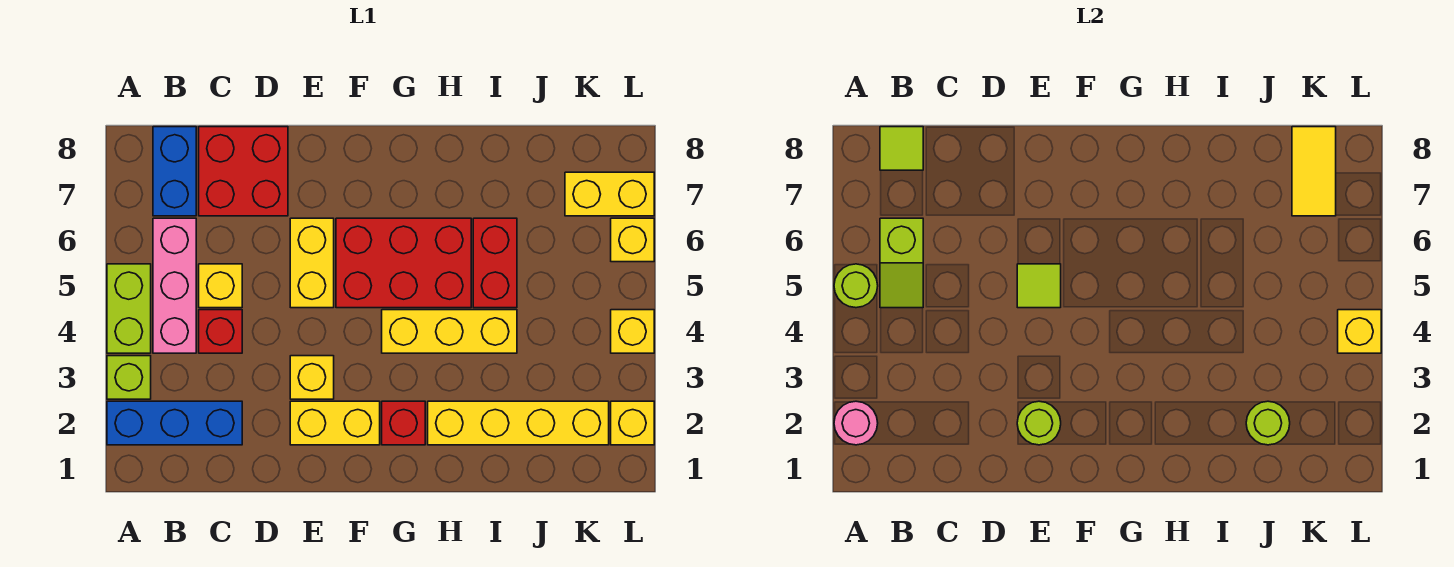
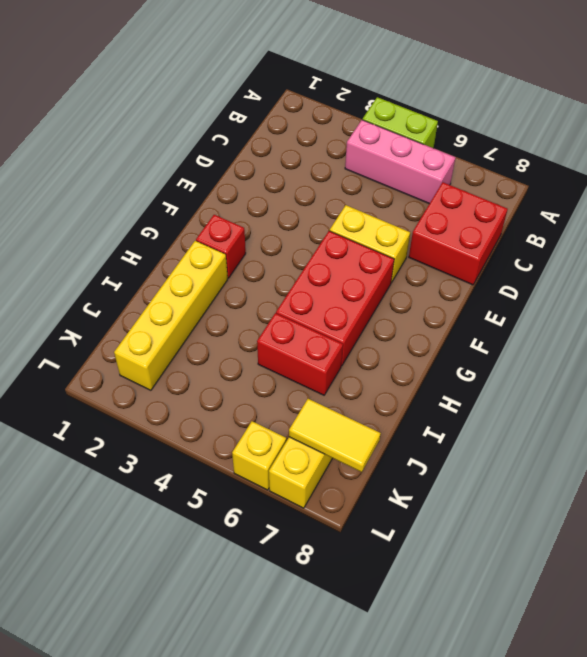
none -> blue brick A2:C2 level 1
none -> lime brick A3 level 1
none -> blue brick B7:B8 level 1

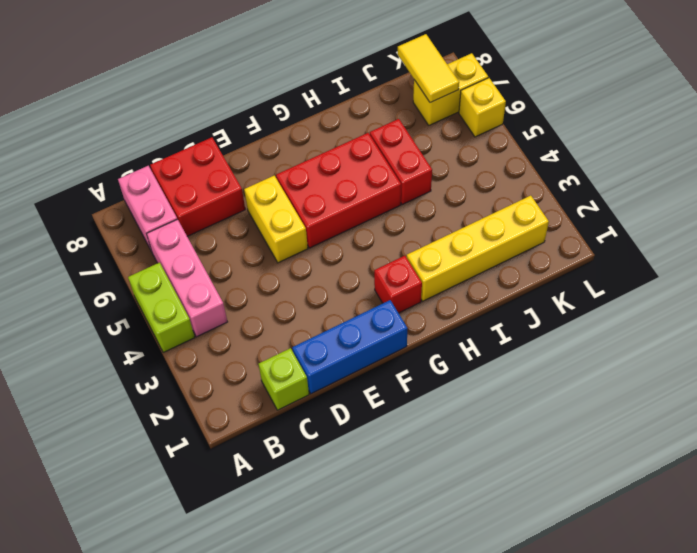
pink brick B7:B8 level 1 -> blue brick B7:B8 level 1
lime brick C1 level 1 -> lime brick A3 level 1
blue brick D1:F1 level 1 -> blue brick A2:C2 level 1
none -> red brick C4 level 1
none -> yellow brick C5 level 1
none -> yellow brick E2:F2 level 1

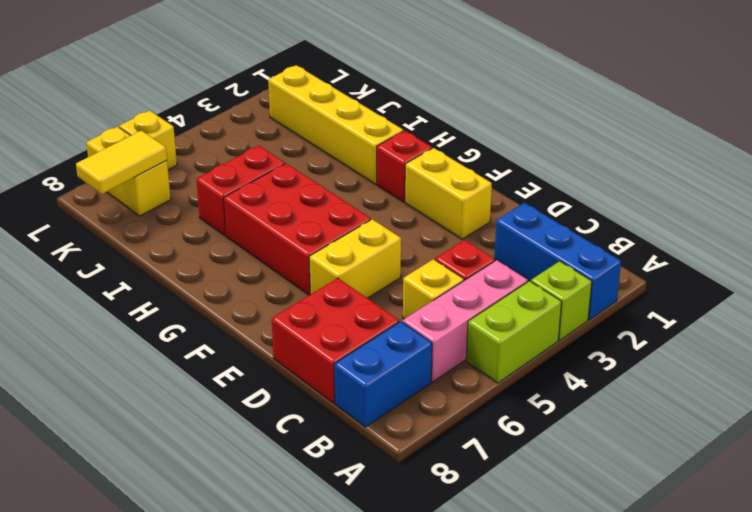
none -> yellow brick E3 level 1
none -> yellow brick G4:I4 level 1
none -> yellow brick L2 level 1

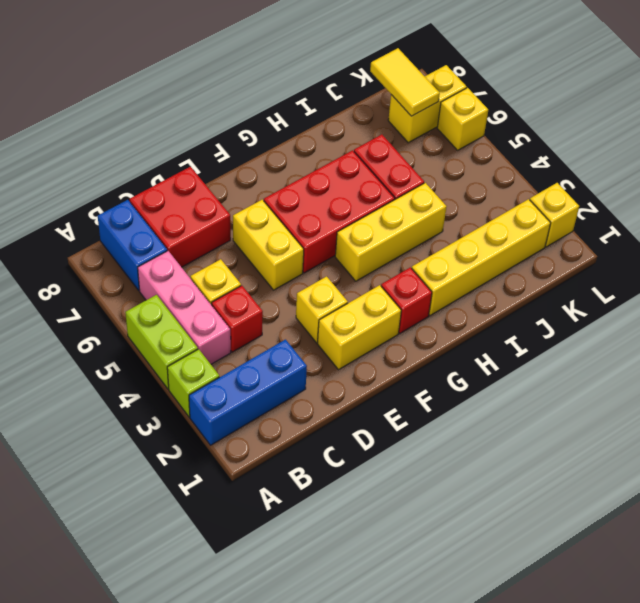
none -> yellow brick L4 level 1
none -> pink round brick A2 level 2
none -> lime round brick A5 level 2

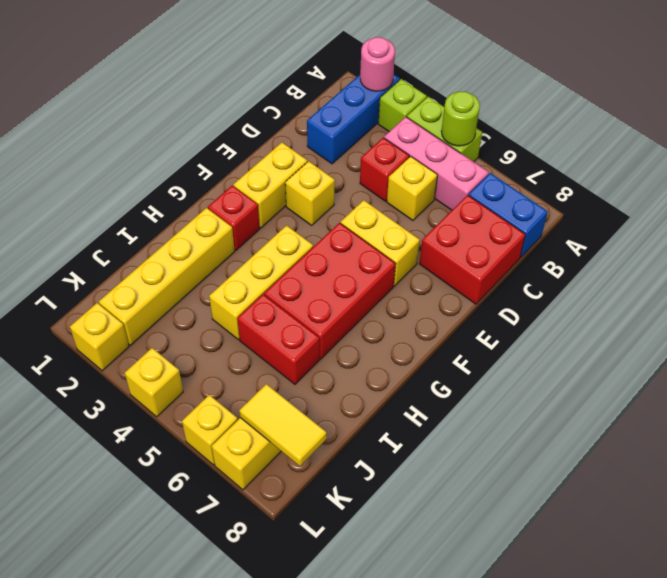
none -> lime slope B5:B6 level 2 top 6
none -> lime tile B8 level 2
none -> lime round brick E2 level 2

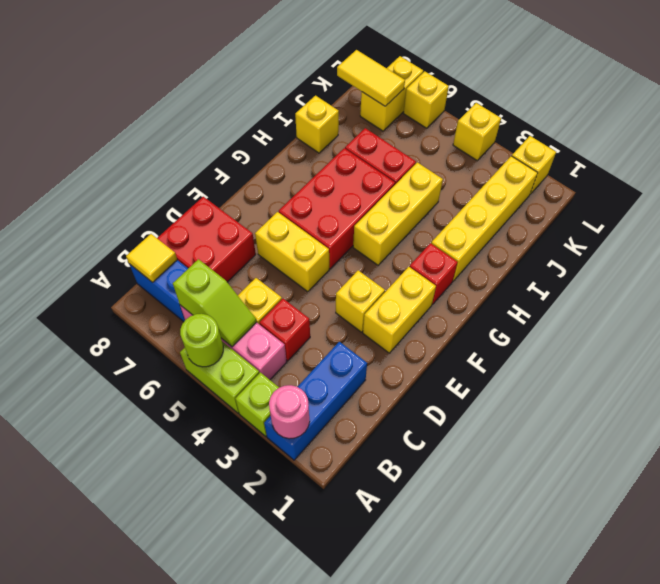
yellow tile B8 level 2 -> lime tile B8 level 2
yellow brick I8 level 1 -> yellow brick L4 level 2
none -> lime round brick E2 level 2
none -> lime tile E5 level 2
none -> lime round brick J2 level 2

